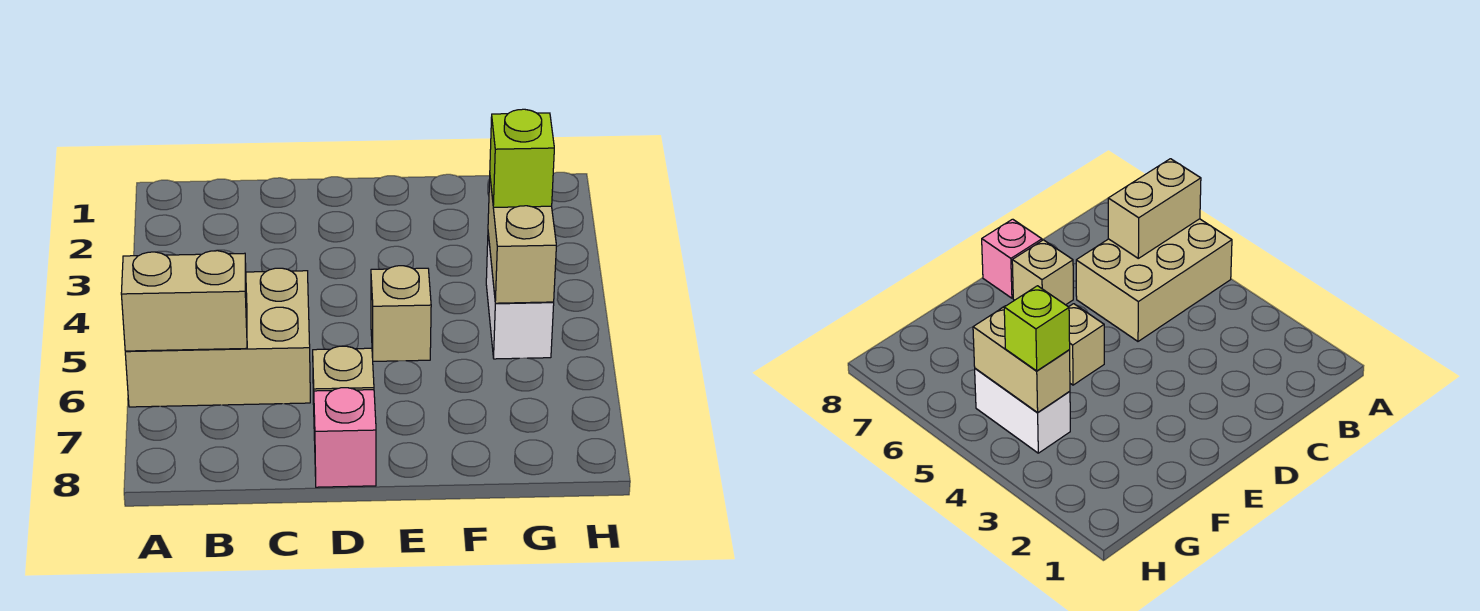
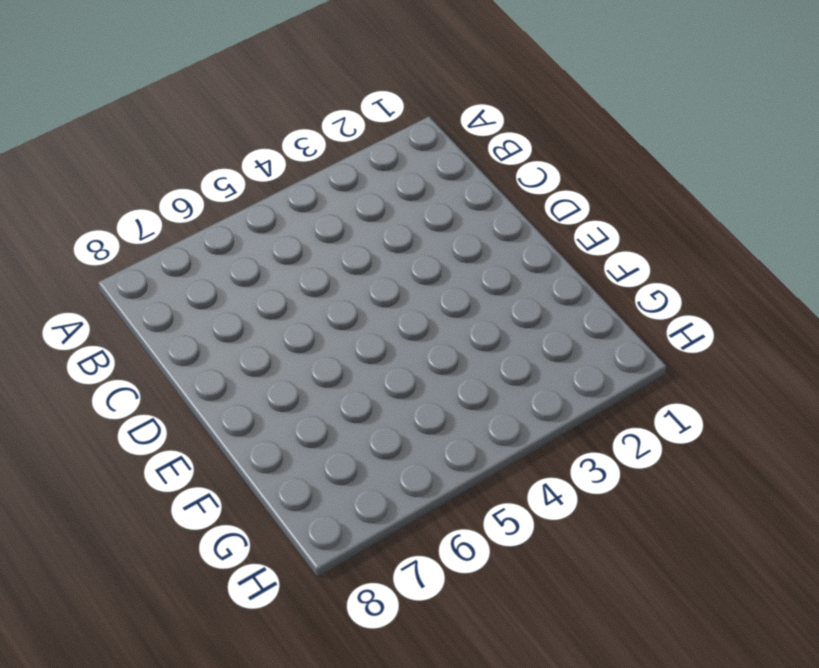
none -> tan brick A5:C6 level 1
none -> tan brick D7 level 1

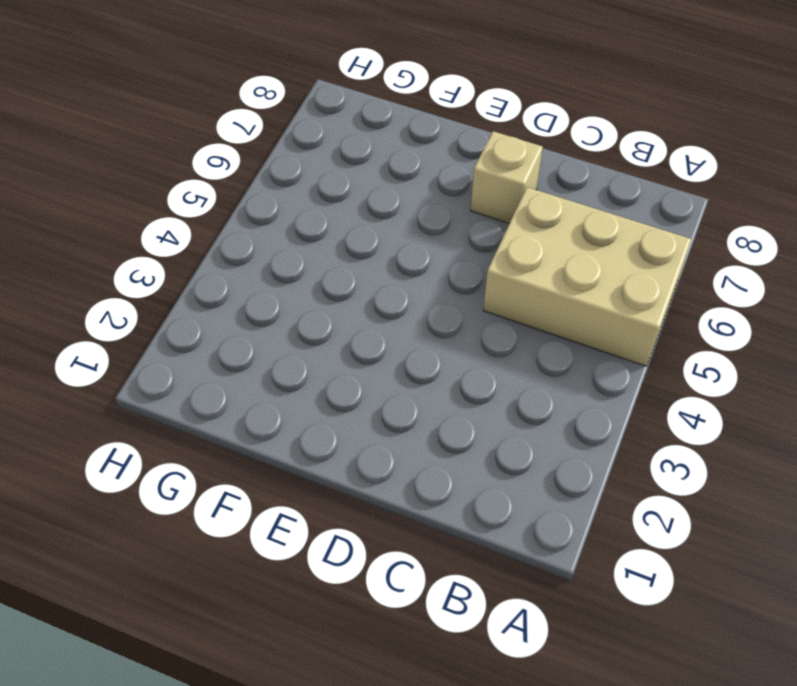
none -> pink brick D8 level 1
none -> tan brick E5 level 1

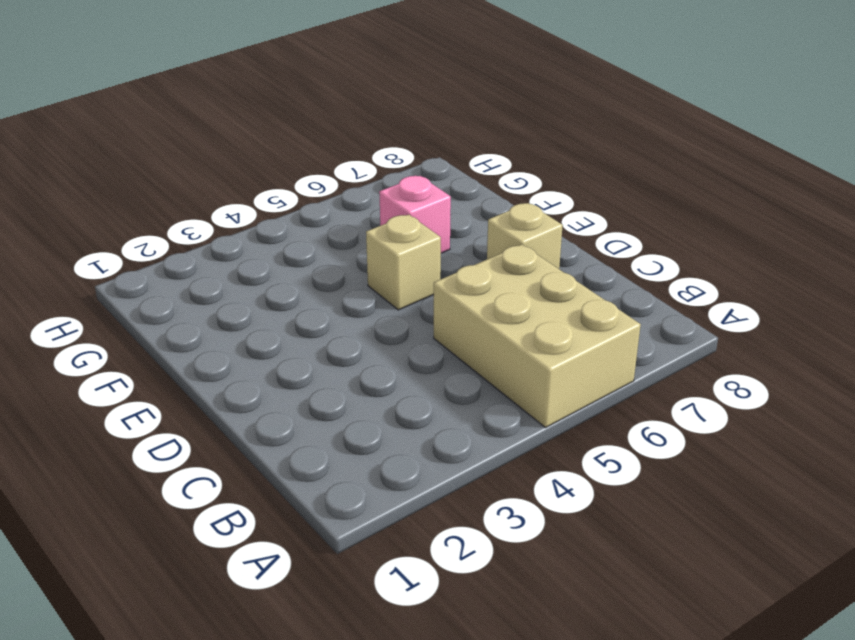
pink brick F6 level 1 -> pink brick D8 level 1
none -> white brick G4:G5 level 1
none -> tan brick A6:B6 level 2

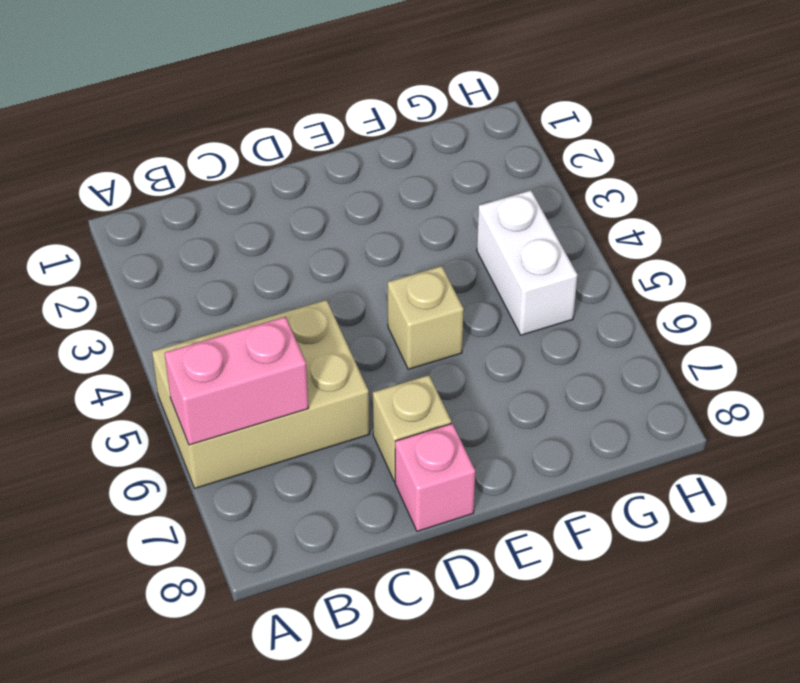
pink brick A6:B6 level 2 -> tan brick A6:B6 level 2
none -> tan brick G4:G5 level 2
none -> lime brick G4 level 3

